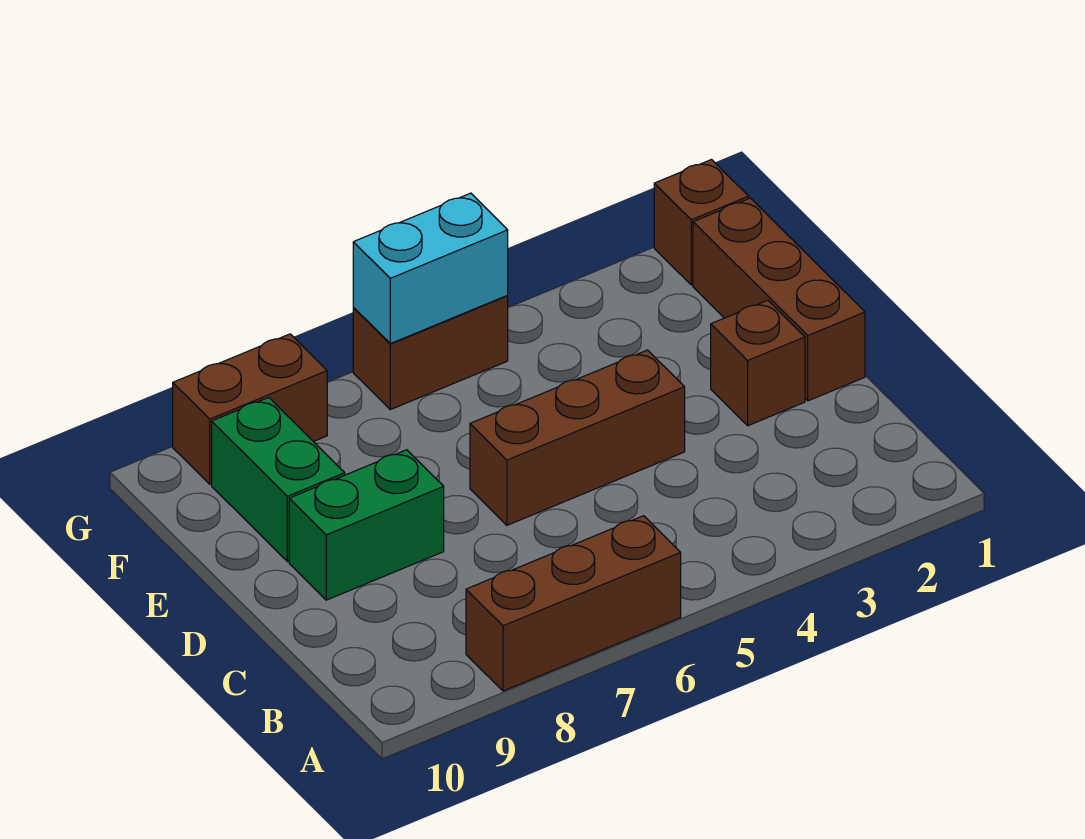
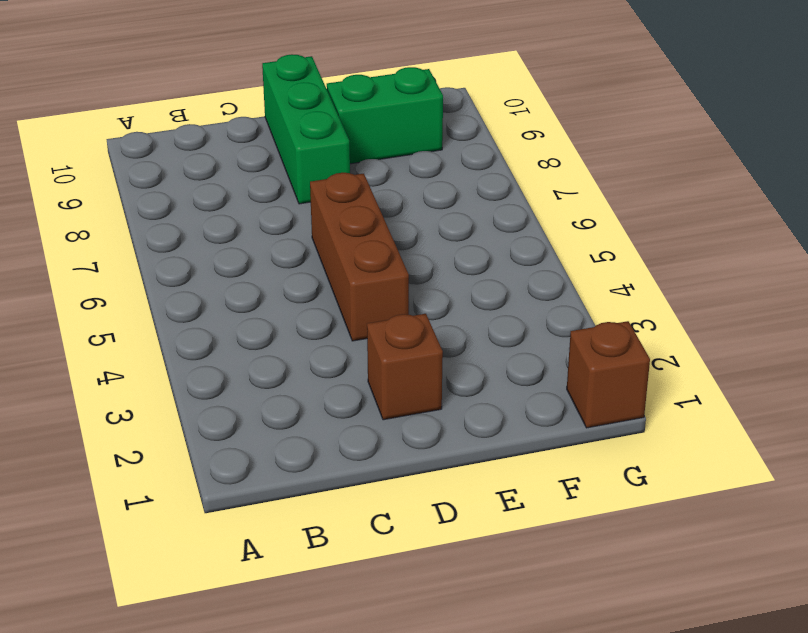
green brick D8:D10 level 1 -> green brick D8:D9 level 1
none -> brown brick A6:A8 level 1
none -> brown brick D1:F1 level 1

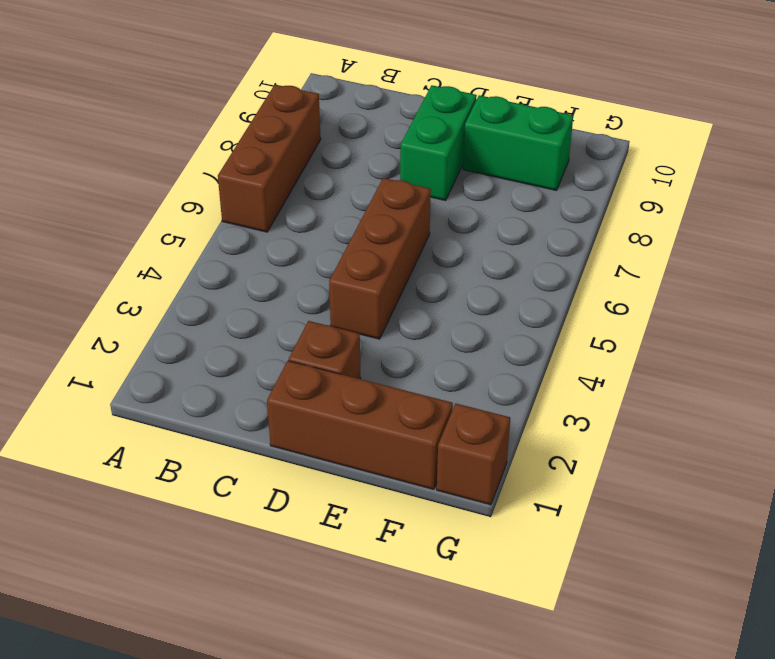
none -> brown brick G5:G6 level 1
none -> brown brick G8:G9 level 1

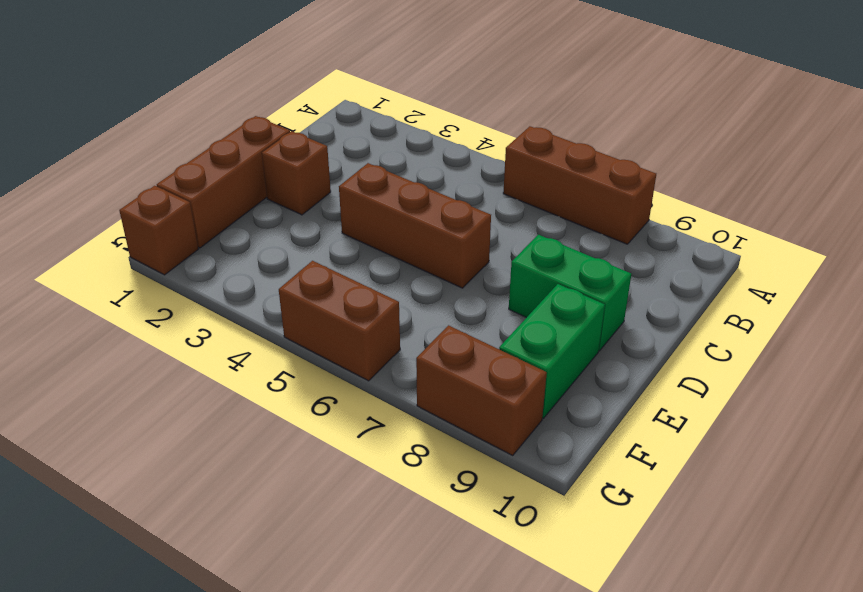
none -> cyan brick G5:G6 level 2

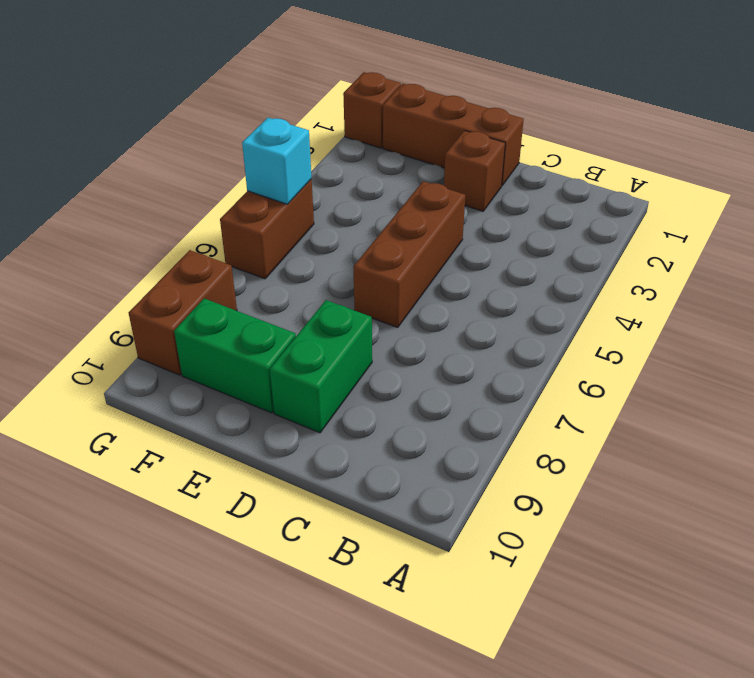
cyan brick G5 level 2 -> cyan brick G5:G6 level 2
none -> brown brick A6:A8 level 1

